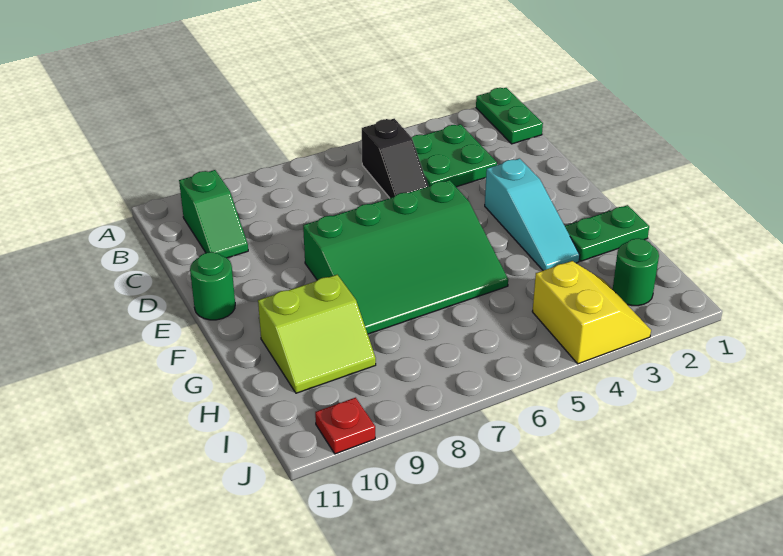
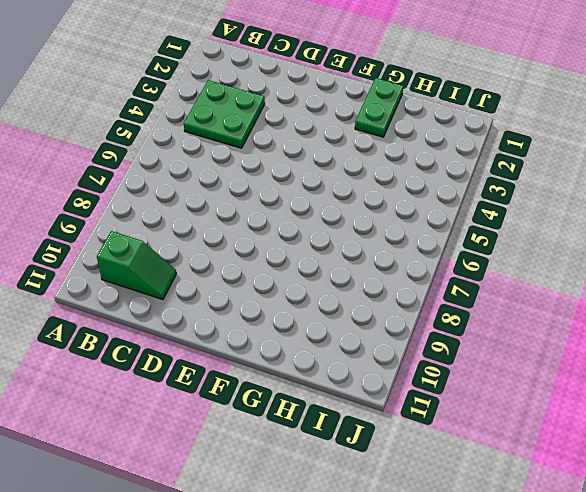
none -> green plate A1:B1 level 1
none -> black slope B5:C5 level 1 top B
none -> cyan slope E3:G3 level 1 top E

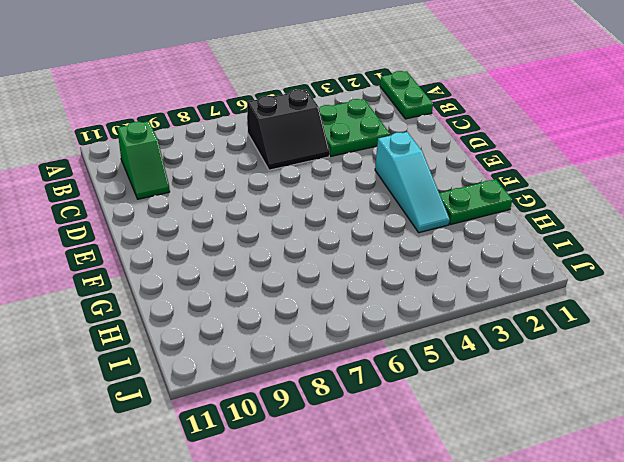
black slope B5:C6 level 1 top B -> black slope B5:C5 level 1 top B
none -> green slope E5:G8 level 1 top E
none -> green round brick E11 level 1
none -> lime slope G9:H10 level 1 top G

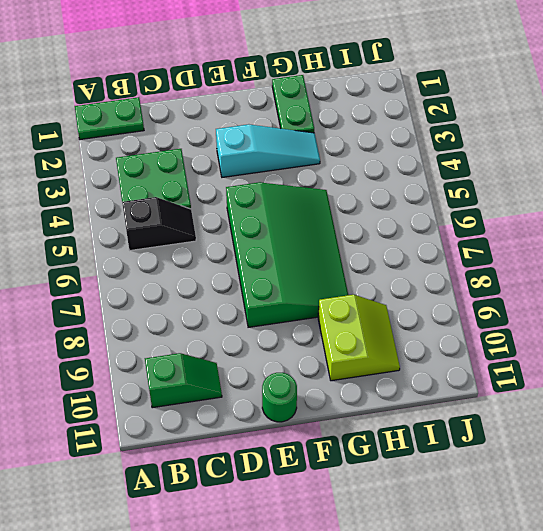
none -> green round brick I2 level 1
none -> yellow slope I3:J4 level 1 top 4
none -> red plate J10 level 1

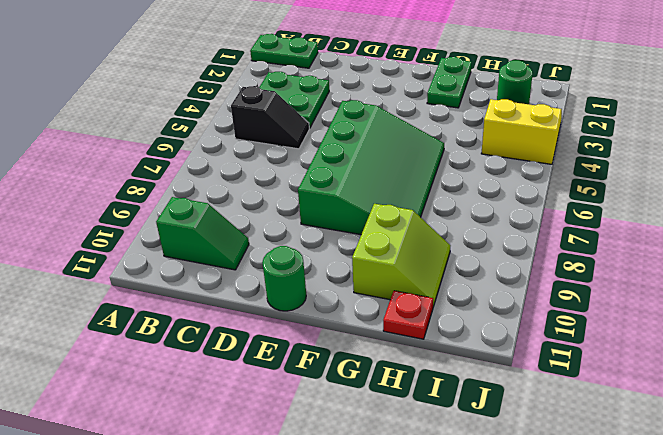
red plate H11 level 1 -> red plate J10 level 1
none -> cyan slope E3:G3 level 1 top E

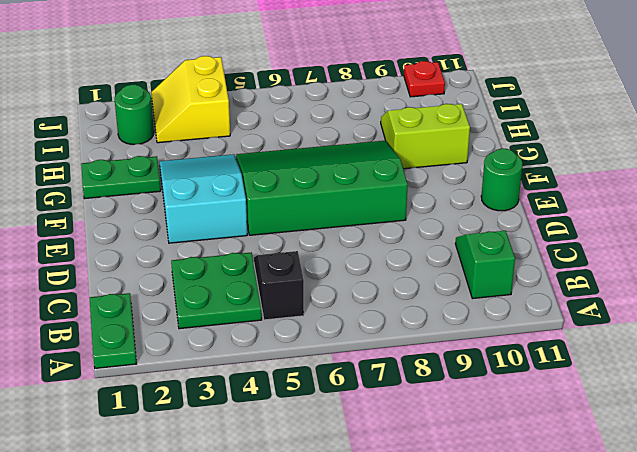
cyan slope E3:G4 level 1 top E -> cyan slope E3:G3 level 1 top E

